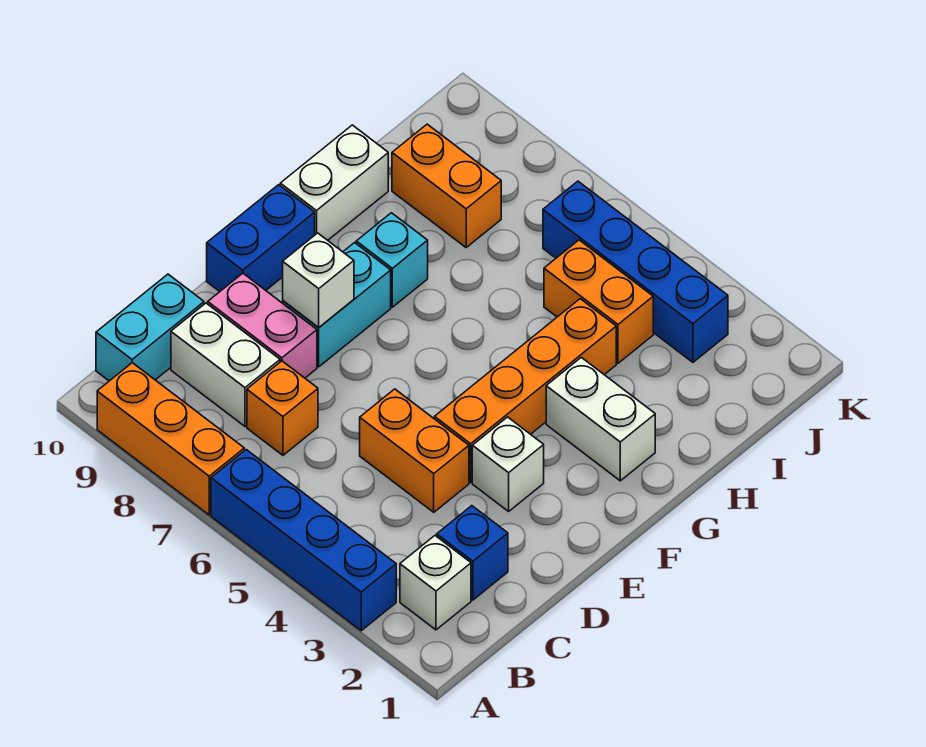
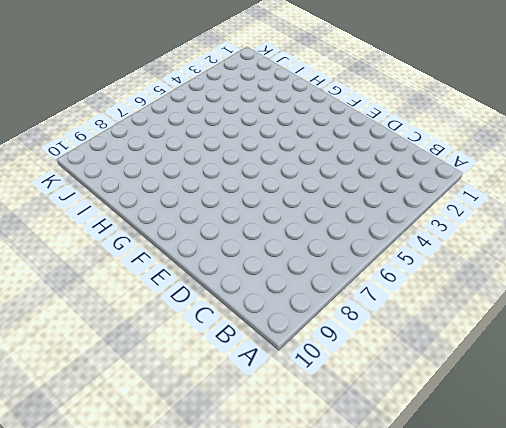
none -> blue brick A3:A6 level 1
none -> orange brick A7:A9 level 1
none -> white brick B2 level 1

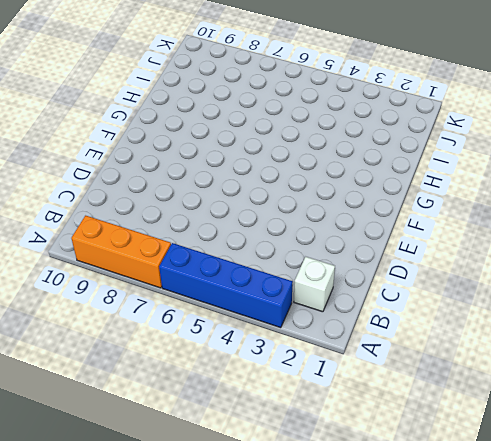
none -> cyan brick B10:C10 level 1
none -> blue brick C2 level 1
none -> orange brick C7 level 1

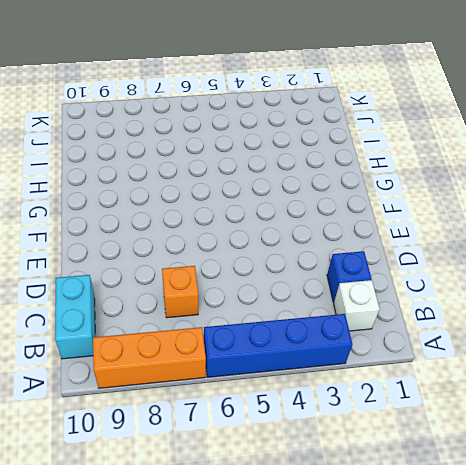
none -> white brick C8:C9 level 1
none -> orange brick D4:D5 level 1
none -> pink brick D8:D9 level 1

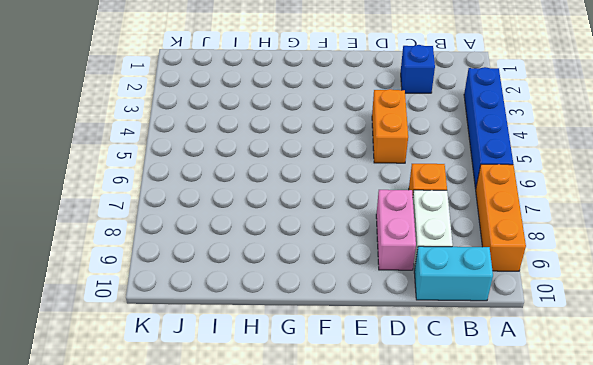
none -> white brick B2 level 1
none -> white brick E3 level 1
none -> orange brick E4:H4 level 1

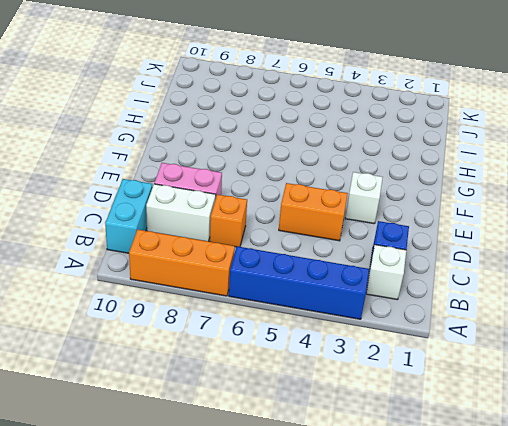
none -> orange brick E4:H4 level 1
none -> cyan brick E8:F8 level 1
none -> blue brick E10:F10 level 1

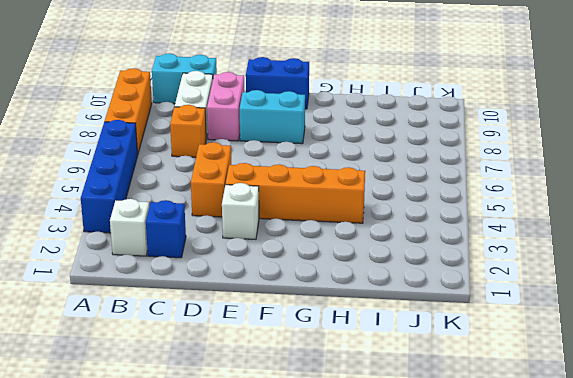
none -> white brick G2:G3 level 1
none -> cyan brick G8 level 1
none -> white brick G10:H10 level 1

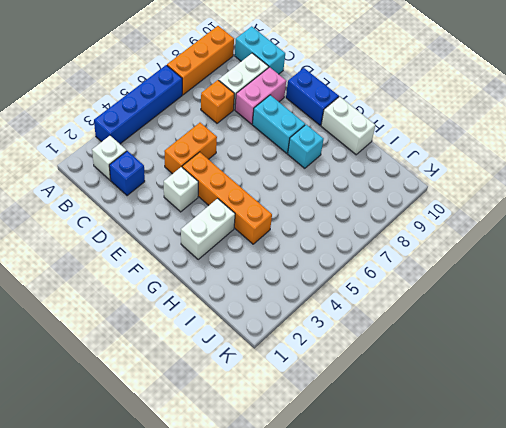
none -> orange brick I4:I5 level 1
none -> orange brick I8:I9 level 1
none -> blue brick J3:J6 level 1

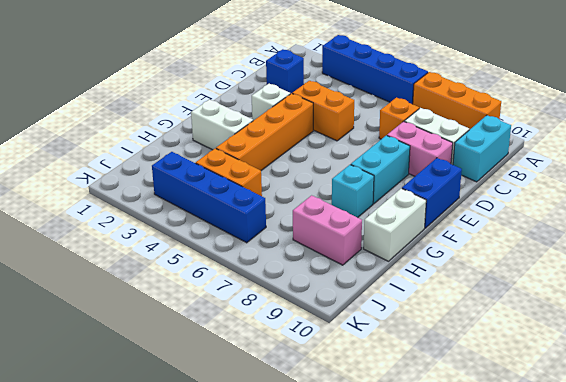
pink brick I8:I9 level 1 -> orange brick I8:I9 level 1
none -> white brick B2 level 1
none -> white brick E8 level 2

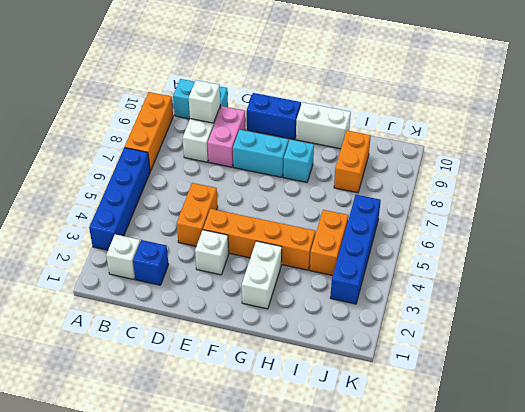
white brick C9 level 2 -> white brick E8 level 2
none -> orange brick C7 level 1

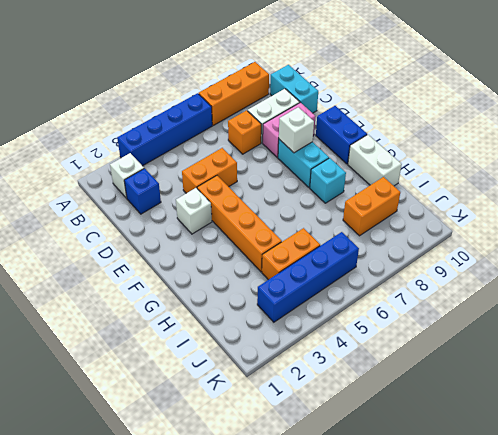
none -> white brick G2:G3 level 1

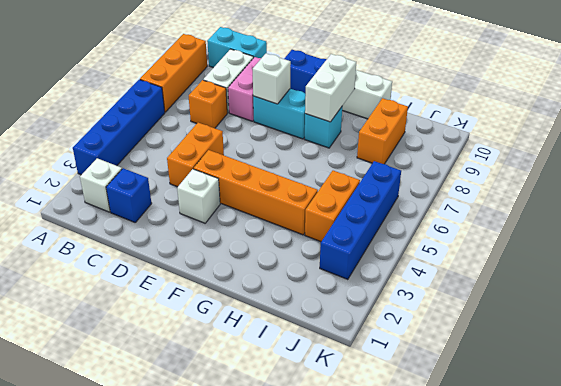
white brick G8:G9 level 2 -> white brick G2:G3 level 1

